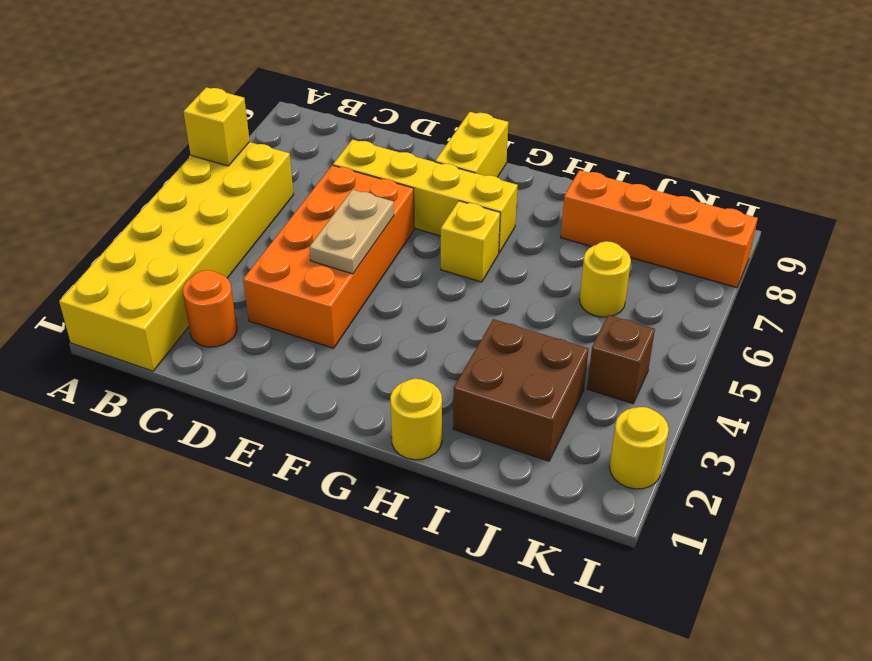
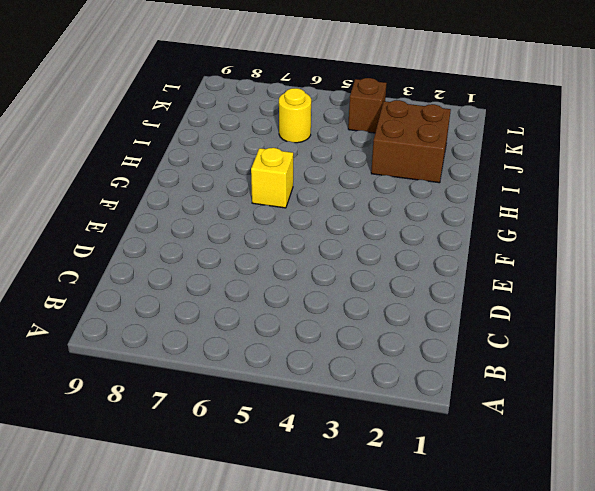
none -> yellow brick A1:B6 level 1
none -> orange round brick C2 level 1
none -> orange brick D3:E6 level 1

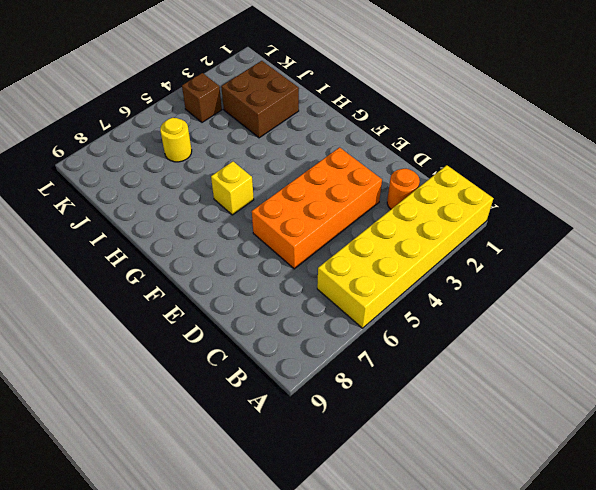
none -> yellow brick D7:G7 level 1
none -> yellow brick F8:F9 level 1
none -> yellow round brick H1 level 1

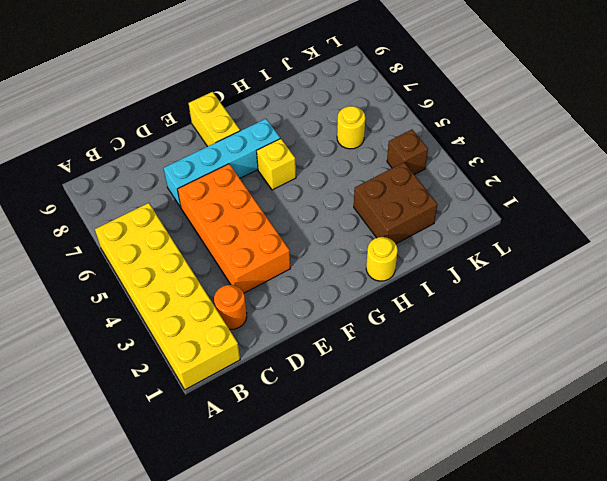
cyan brick D7:G7 level 1 -> yellow brick D7:G7 level 1
none -> orange brick I8:L8 level 1
none -> yellow round brick L2 level 1
none -> yellow brick A6 level 2

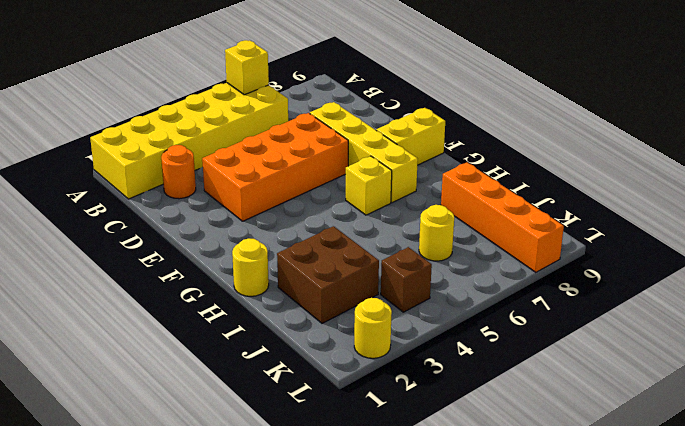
none -> tan plate E4:E5 level 2

